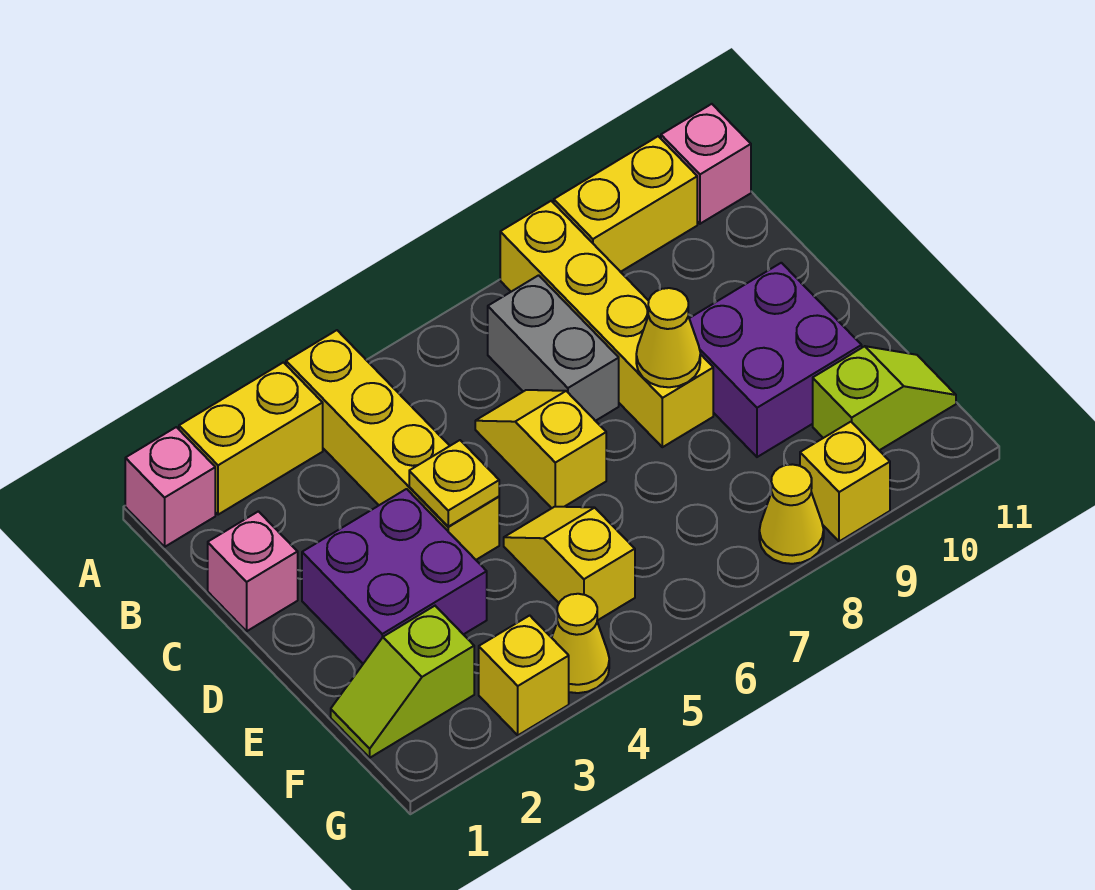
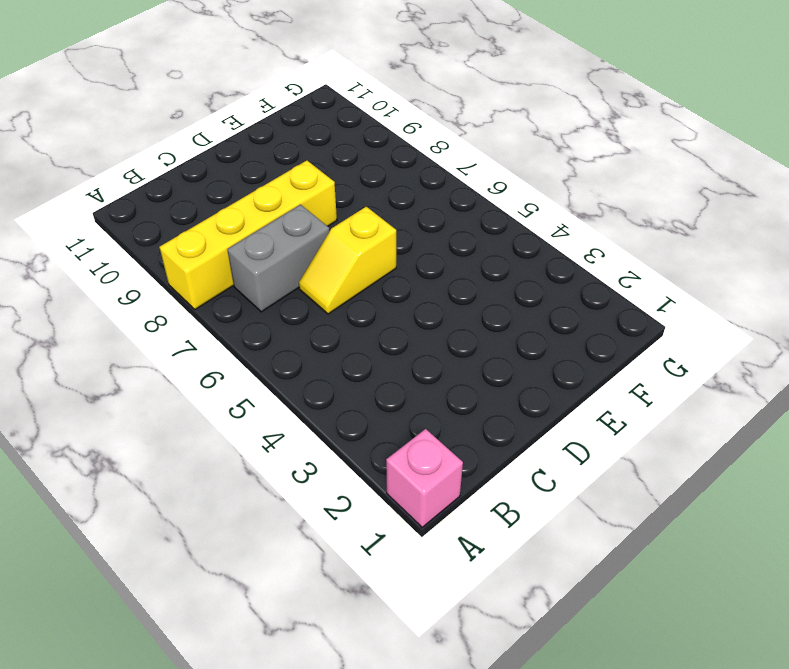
none -> yellow brick A2:A3 level 1
none -> yellow brick A4:D4 level 1
none -> yellow brick A9:A10 level 1

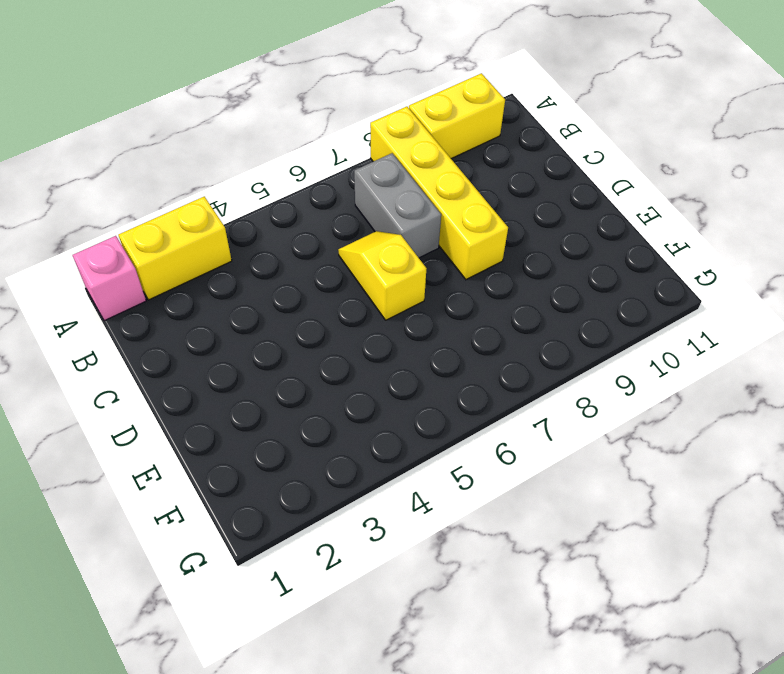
none -> yellow brick A4:D4 level 1
none -> pink brick A11 level 1
none -> pink brick C1 level 1

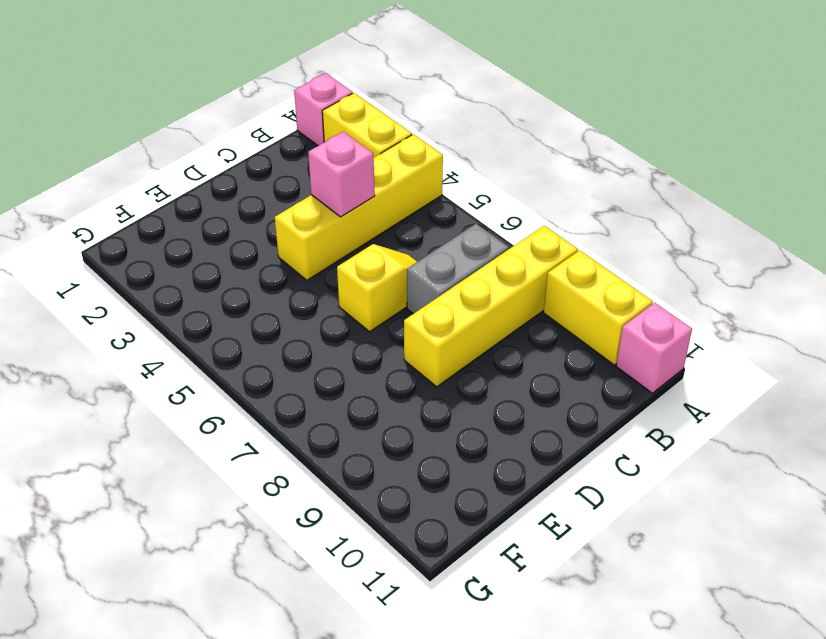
pink brick C4 level 2 -> pink brick C1 level 1
none -> purple brick D2:E3 level 1
none -> purple brick D9:E10 level 1
none -> yellow slope E5:F5 level 1 top F

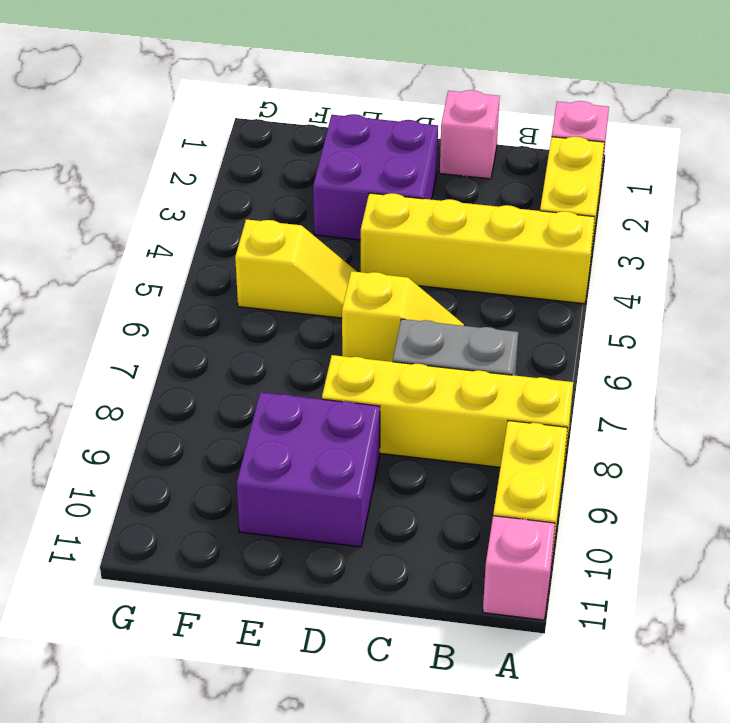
none -> lime slope F1:F2 level 1 top 2
none -> lime slope F10:F11 level 1 top 10
none -> yellow brick G3 level 1

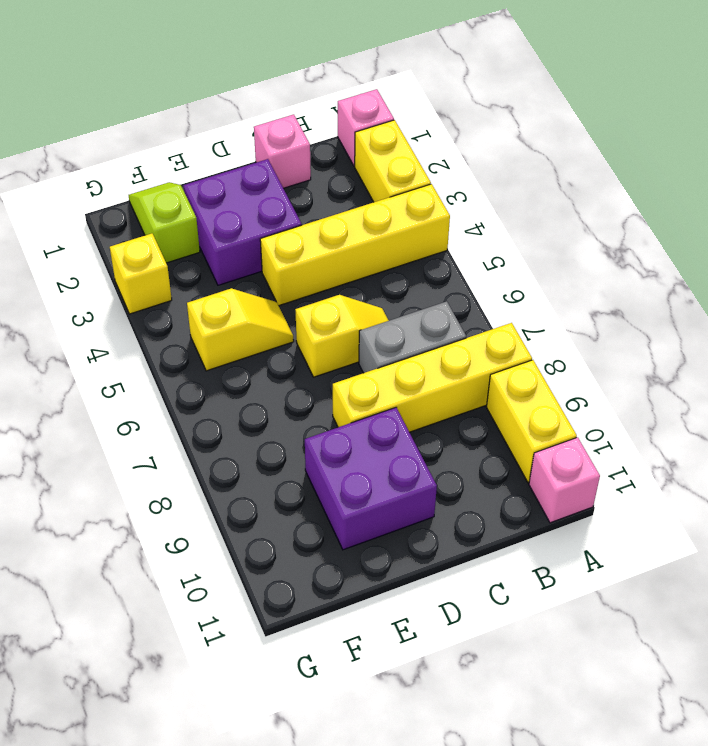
none -> lime slope F10:F11 level 1 top 10
none -> yellow cone G4 level 1
none -> yellow cone G8 level 1

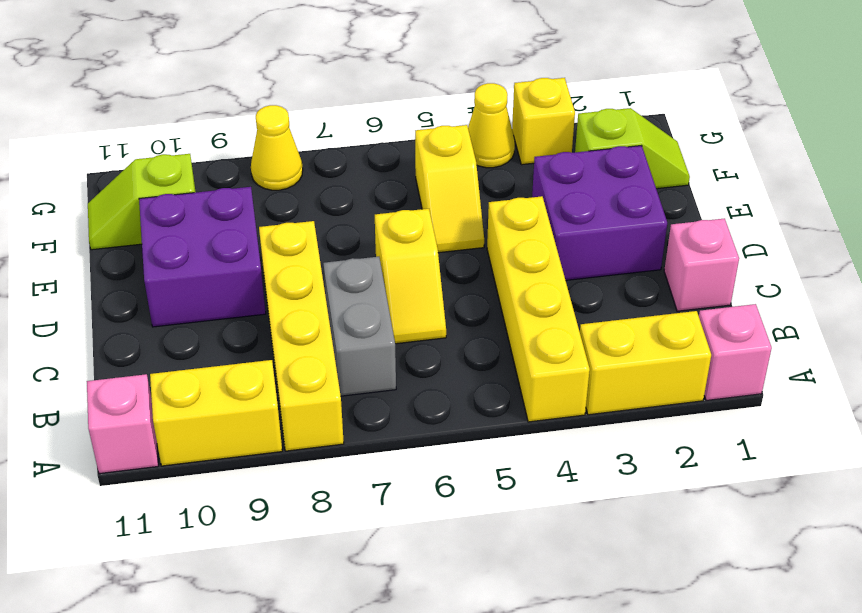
none -> yellow brick G9 level 1
none -> yellow plate D4 level 2
none -> yellow cone D8 level 2

